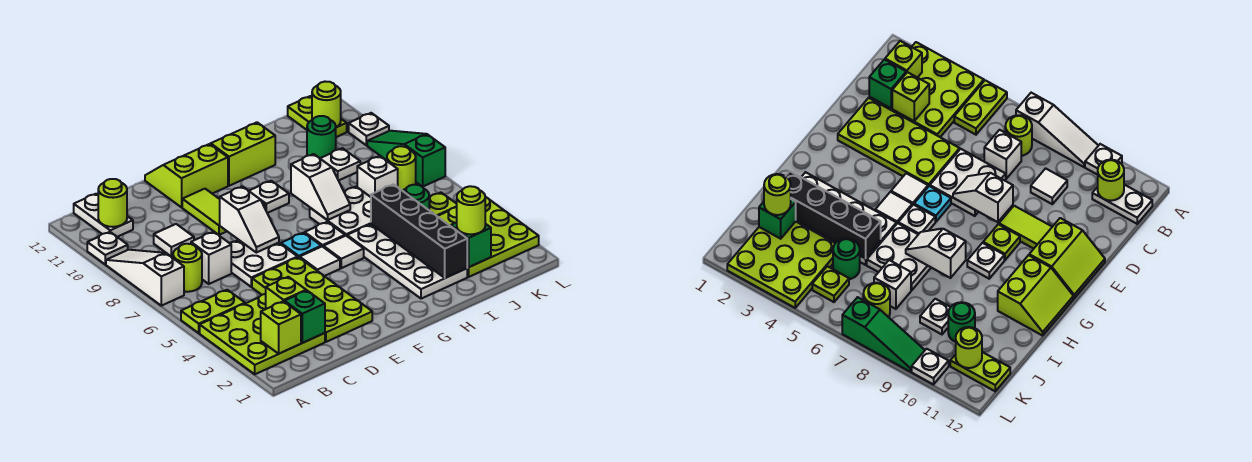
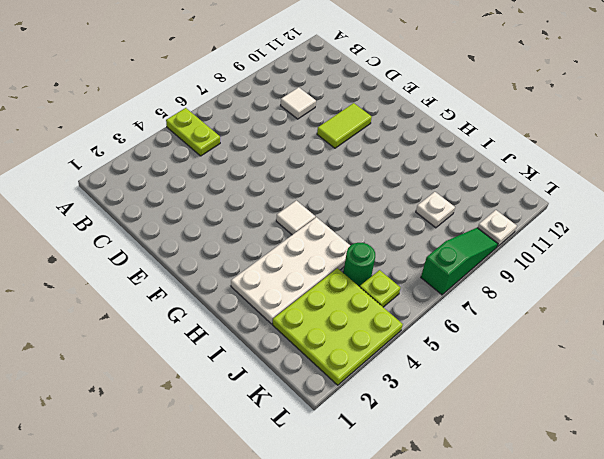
none -> lime plate A2:C4 level 1
none -> white slope A7:A9 level 1 top 7
none -> white plate A10 level 1
none -> lime round brick B7 level 1

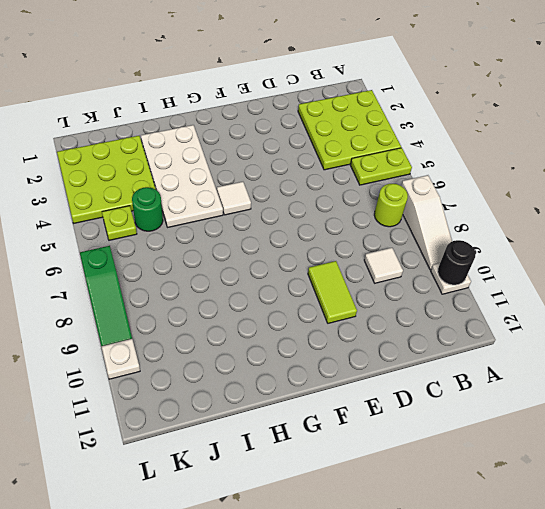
black round brick A10 level 2 -> none
none -> white plate B11:B12 level 1
none -> white brick C7 level 1
none -> lime plate D2:E5 level 1
none -> white plate D6:E7 level 1

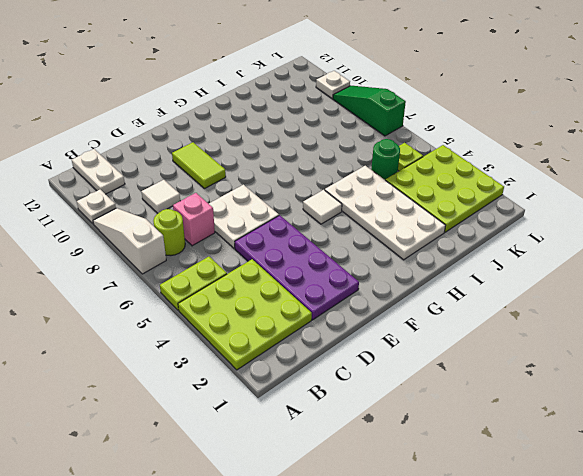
pink brick C7 level 1 -> white brick C7 level 1
purple plate D2:E5 level 1 -> lime plate D2:E5 level 1
none -> lime slope E11:F12 level 1 top 11
none -> white tile F5 level 1
none -> cyan plate F6 level 1
none -> lime plate F9 level 1

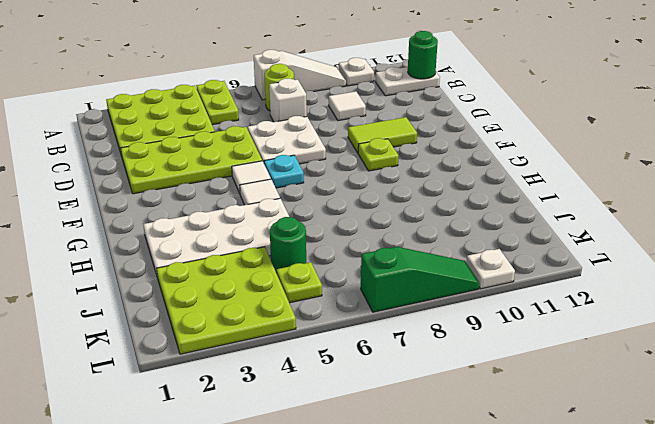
green round brick B12 level 2 -> green round brick J10 level 1
none -> lime slope E11:F12 level 1 top 11
none -> white plate G6 level 1
none -> white plate G9 level 1
none -> lime slope G11:H12 level 1 top 11

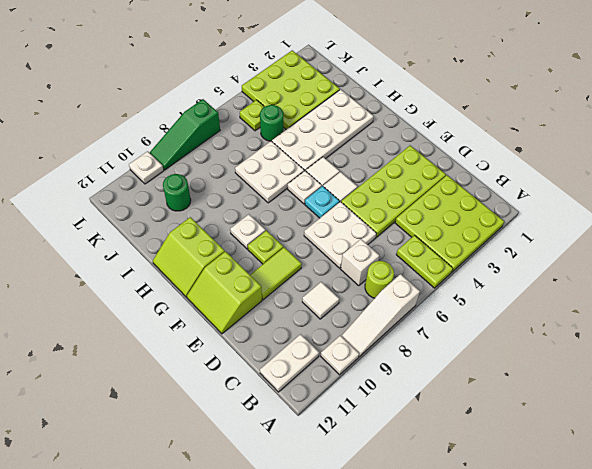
none -> white brick J7 level 1
none -> white plate J9 level 1
none -> lime round brick K7 level 1
none -> lime plate K11:K12 level 1

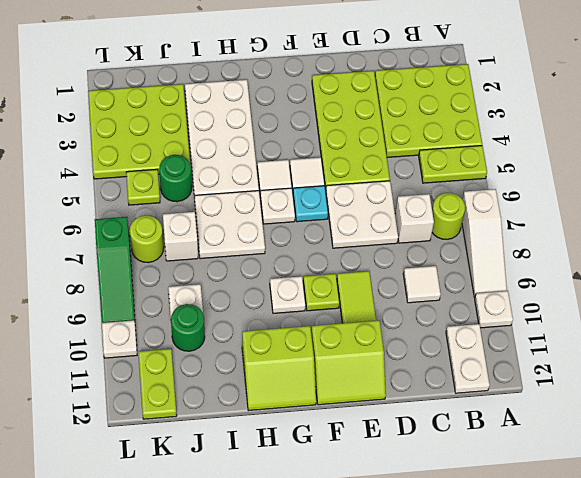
none -> lime brick B2 level 2
none -> lime round brick B11 level 2
none -> green brick C2 level 2
none -> lime brick C3 level 2

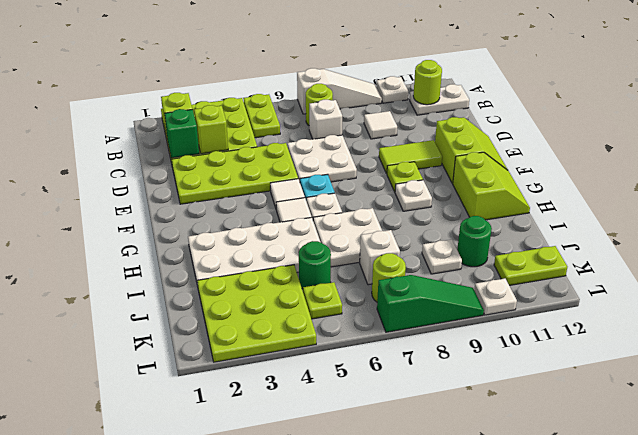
none -> white slope E7:E8 level 2 top 8
none -> white slope H7:H8 level 2 top 8
none -> black brick I2:I5 level 2
none -> green brick J2 level 2

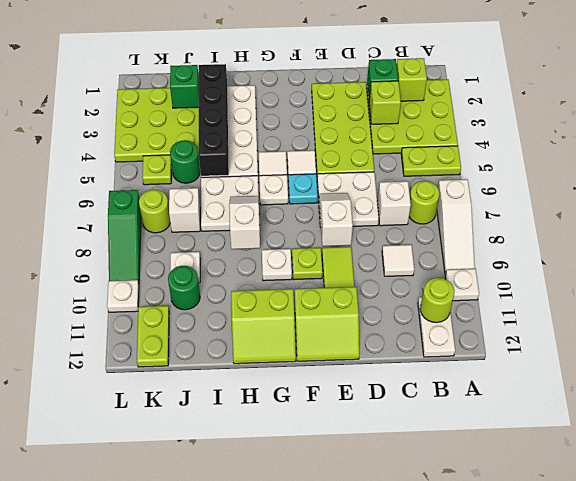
none -> lime round brick K11 level 2
none -> lime round brick J2 level 3

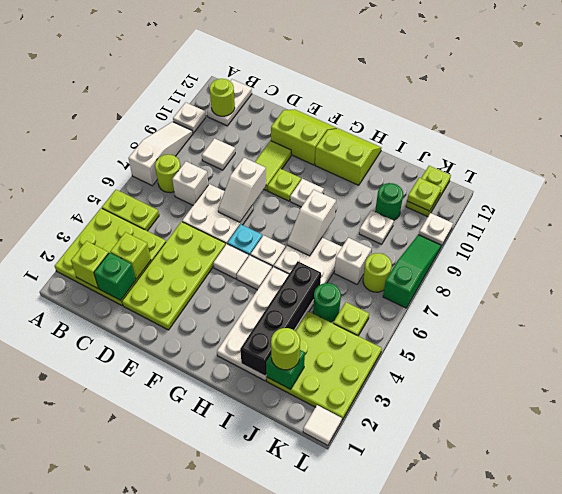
lime plate K11 level 2 -> lime round brick K11 level 2
white tile L1 level 1 -> none

